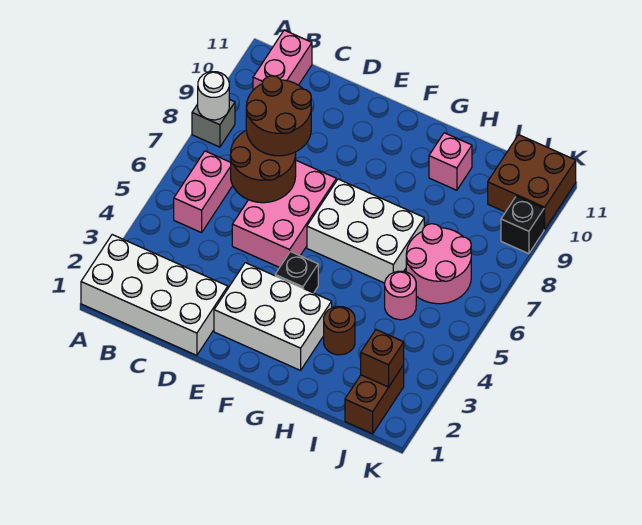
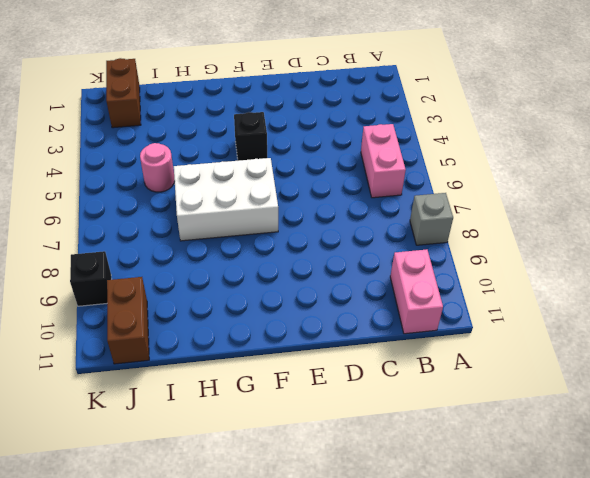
brown brick J10:J11 level 1 -> brown brick J10:K11 level 1
none -> white brick A1:D2 level 1
none -> pink brick D5:E7 level 1
none -> white brick E2:G3 level 1

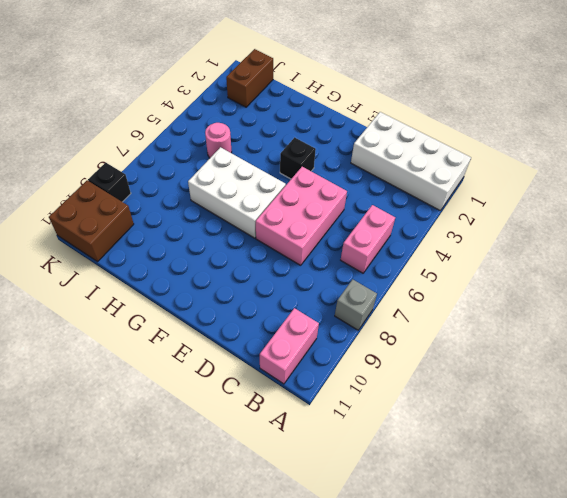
none -> white brick E2:G3 level 1
none -> brown round brick H3 level 1
none -> pink brick H10 level 1

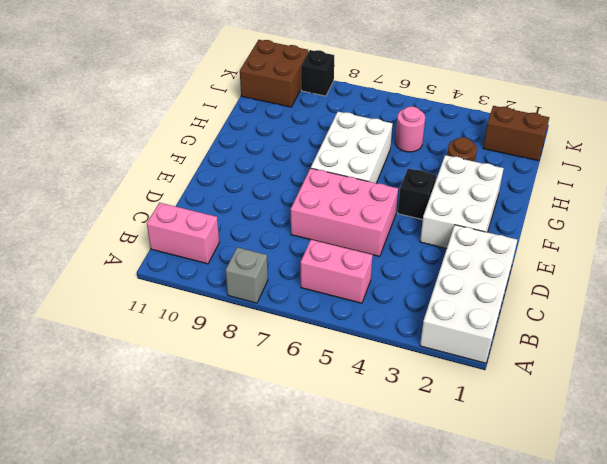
none -> pink brick H10 level 1
none -> pink round brick I6:J7 level 1
none -> white round brick A8 level 2

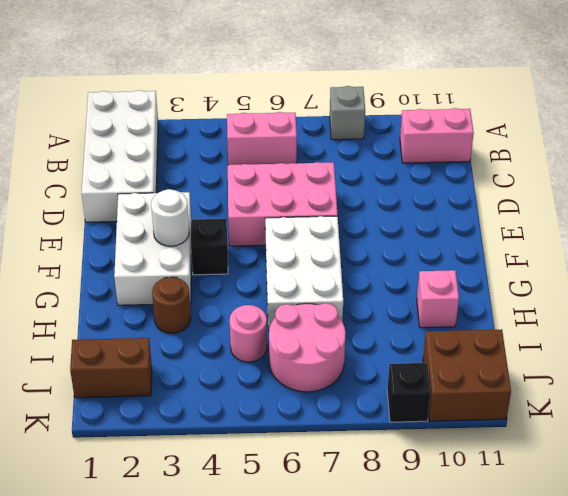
white round brick F3 level 2 -> white round brick A8 level 2
none -> brown round brick C6:D7 level 2
none -> brown brick J2 level 2
none -> brown round brick C7:D8 level 3

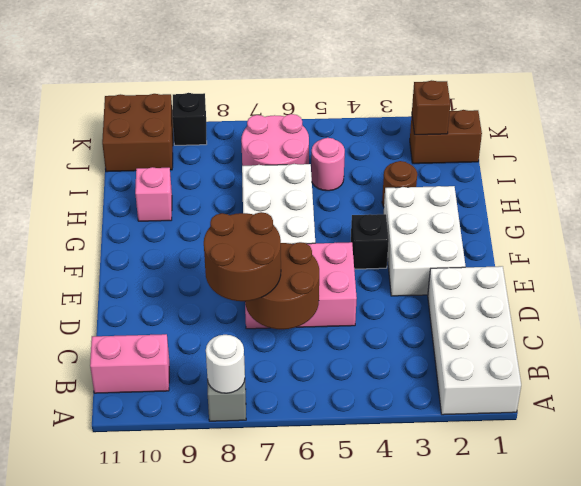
none -> pink brick B5:B6 level 1

